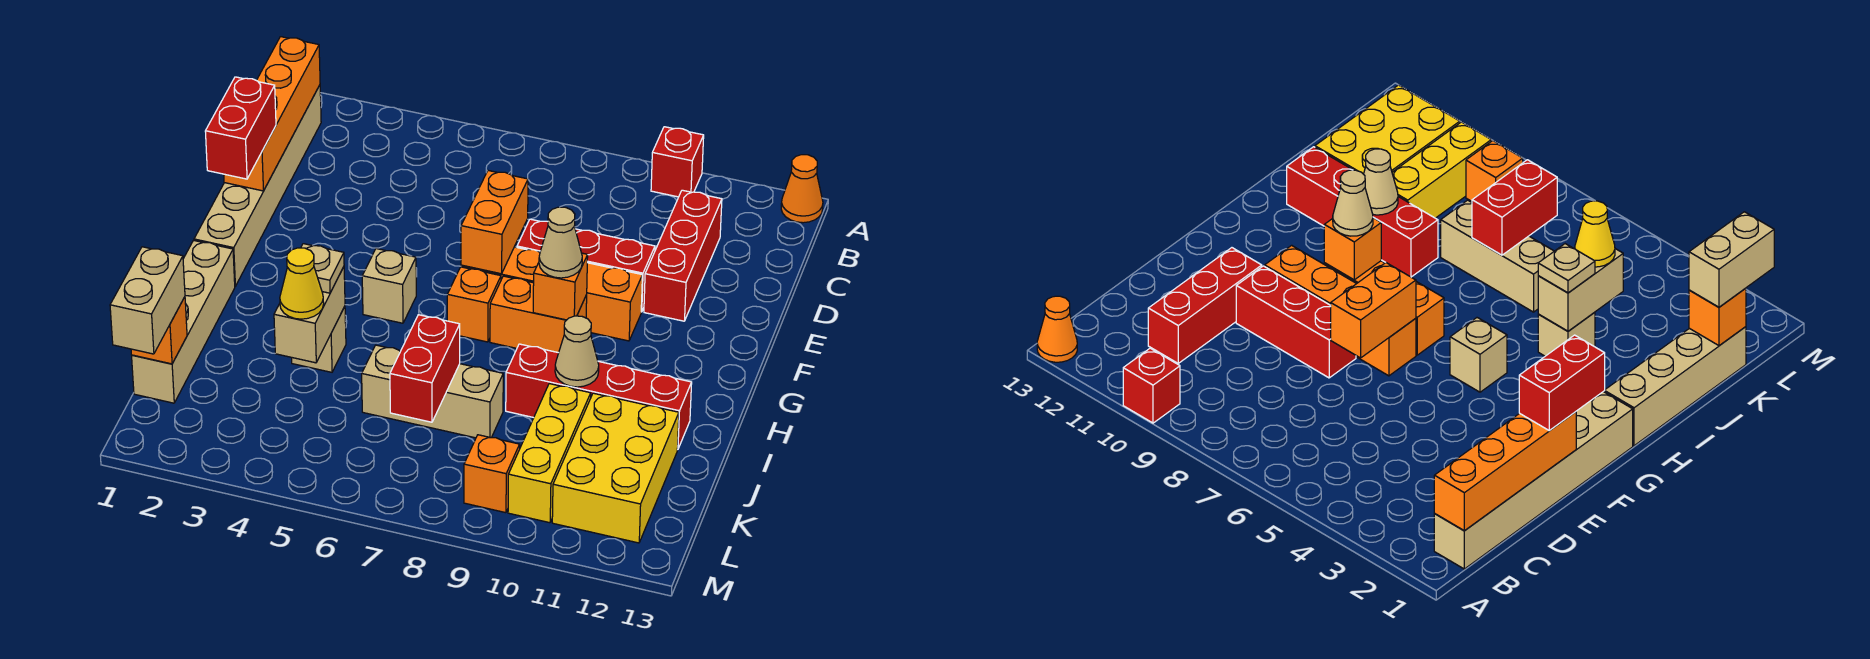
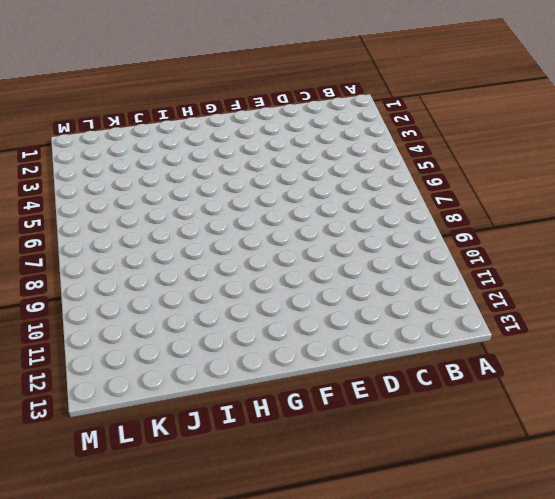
none -> red brick A10 level 1
none -> orange cone A13 level 1
none -> tan brick B1:G1 level 1

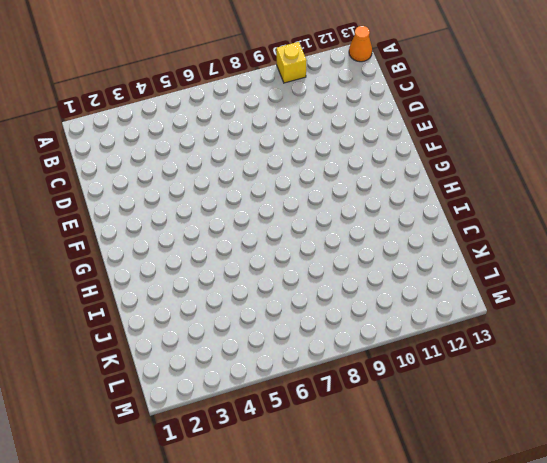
yellow brick A10 level 1 -> red brick A10 level 1
none -> tan brick B1:G1 level 1
none -> red brick C11:E11 level 1
none -> red brick E8:E10 level 1

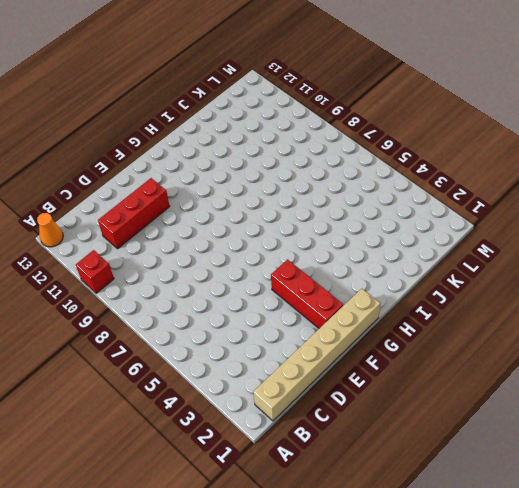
red brick F2:F4 level 1 -> red brick E8:E10 level 1
none -> orange brick F7:F10 level 1
none -> tan brick G5 level 1
none -> orange brick G7 level 1

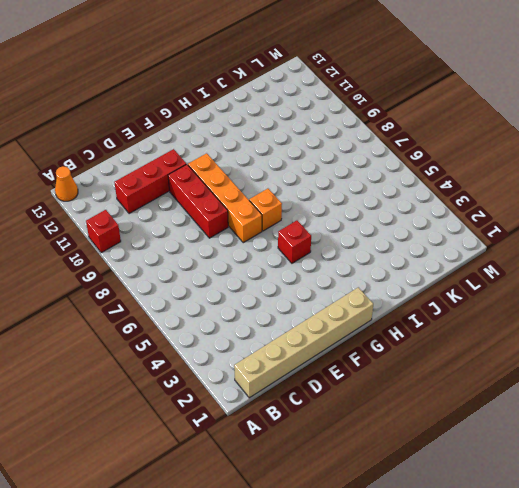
red brick G5 level 1 -> tan brick G5 level 1
none -> orange brick G8:G9 level 1
none -> tan brick H1:K1 level 1
none -> tan brick I4 level 1

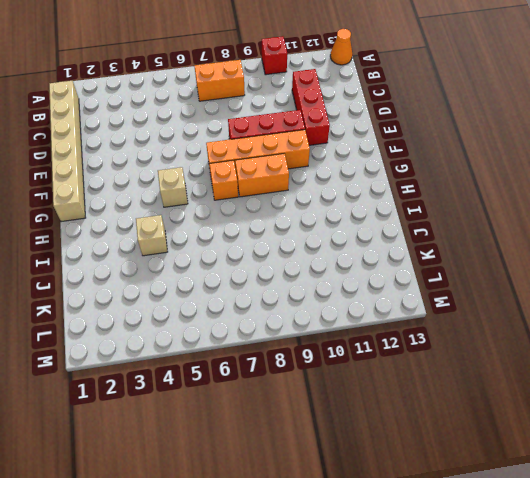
orange brick B7:B8 level 1 -> orange brick E7:F7 level 2
none -> tan brick H1:K1 level 1
none -> red brick I9:I12 level 1
none -> tan brick J6:J8 level 1

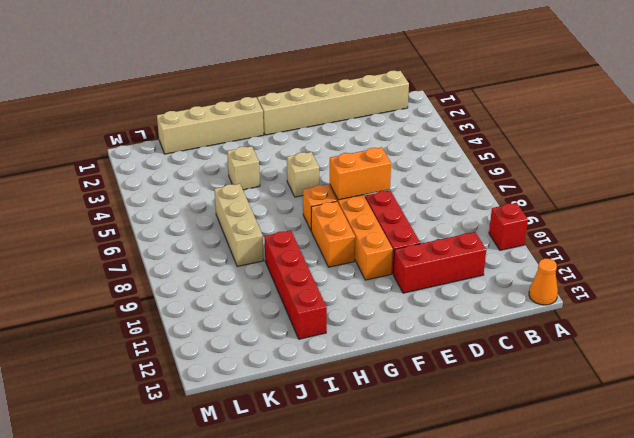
none -> yellow brick J10:L10 level 1
none -> yellow brick J11:L12 level 1
none -> orange brick L9 level 1

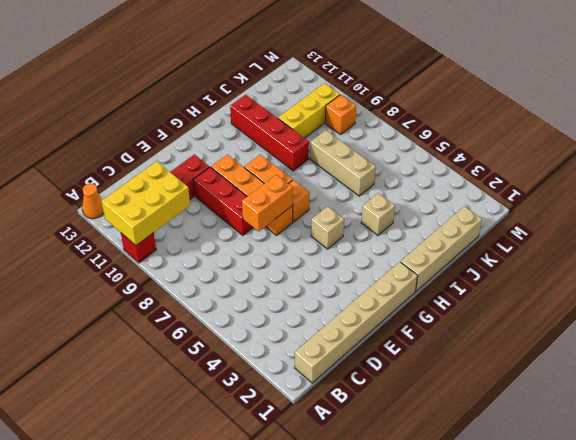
yellow brick A10:C11 level 2 -> yellow brick J11:L12 level 1
none -> orange brick B1:E1 level 2
none -> orange brick G9 level 2
none -> tan brick I4:J4 level 2

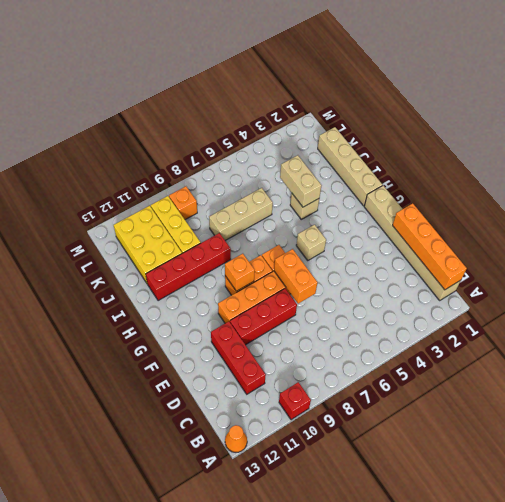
none -> tan cone I10 level 2
none -> red brick J7:K7 level 2
none -> orange brick K1 level 2

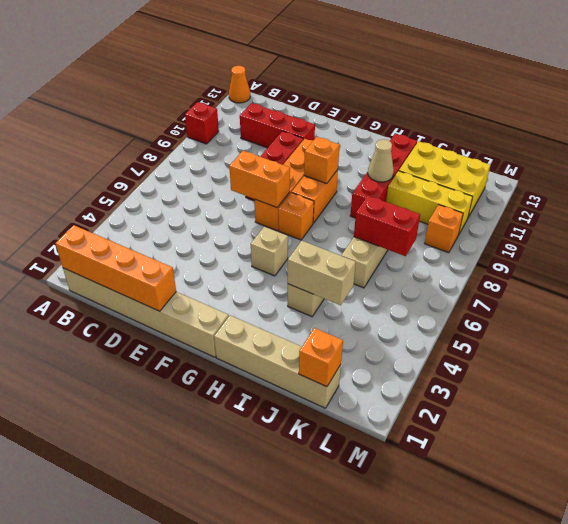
none -> red brick E1:F1 level 3
none -> tan cone G9 level 3
none -> tan plate I4 level 3

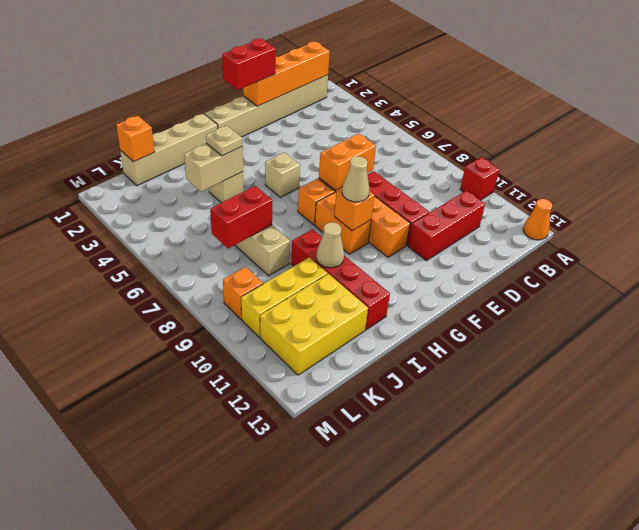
none -> yellow cone J4 level 3
none -> tan brick K1:L1 level 3

